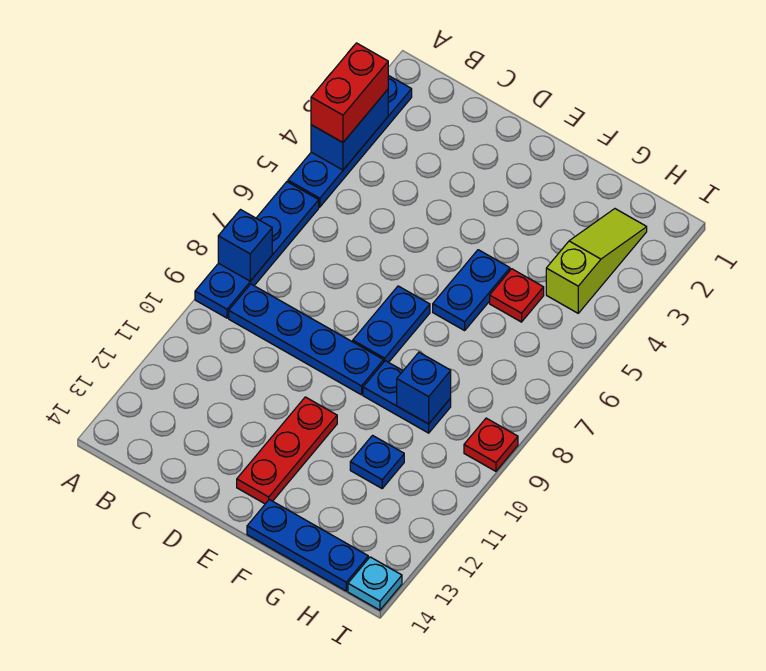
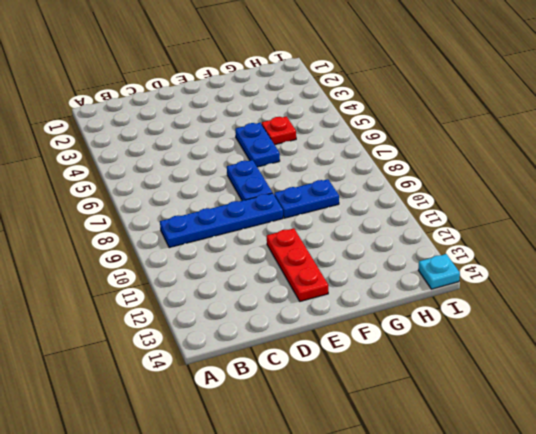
none -> blue plate A2:A5 level 1
none -> blue plate A6:A9 level 1
none -> blue plate F14:H14 level 1

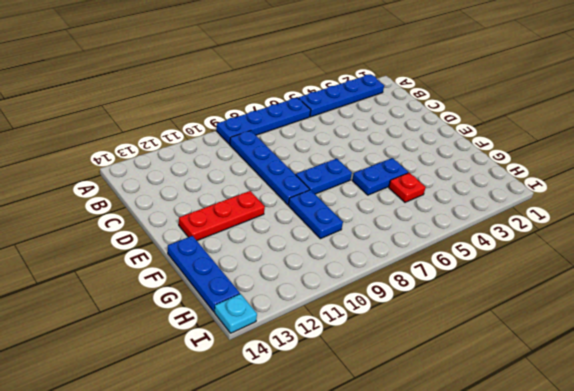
none -> blue plate G11 level 1
none -> lime slope H2:H4 level 1 top 4
none -> red plate I9 level 1

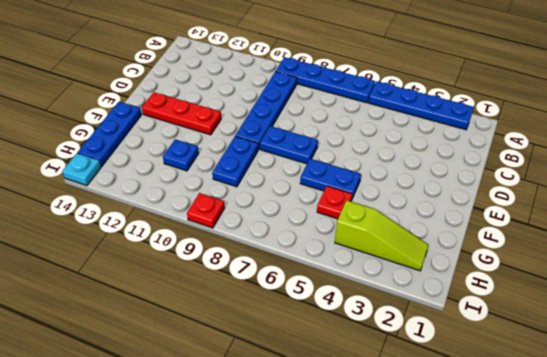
none -> blue brick A3:A4 level 2
none -> blue brick A8 level 2
none -> blue brick G9 level 2

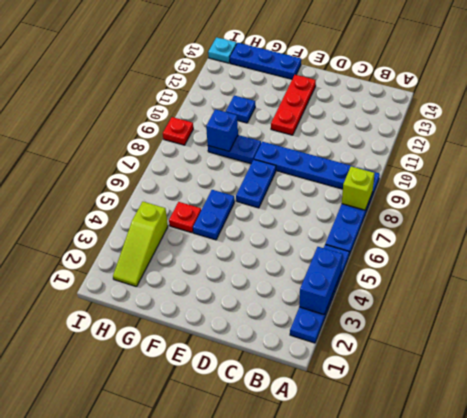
lime brick A8 level 2 -> blue brick A8 level 2
none -> red brick A3:A4 level 3

